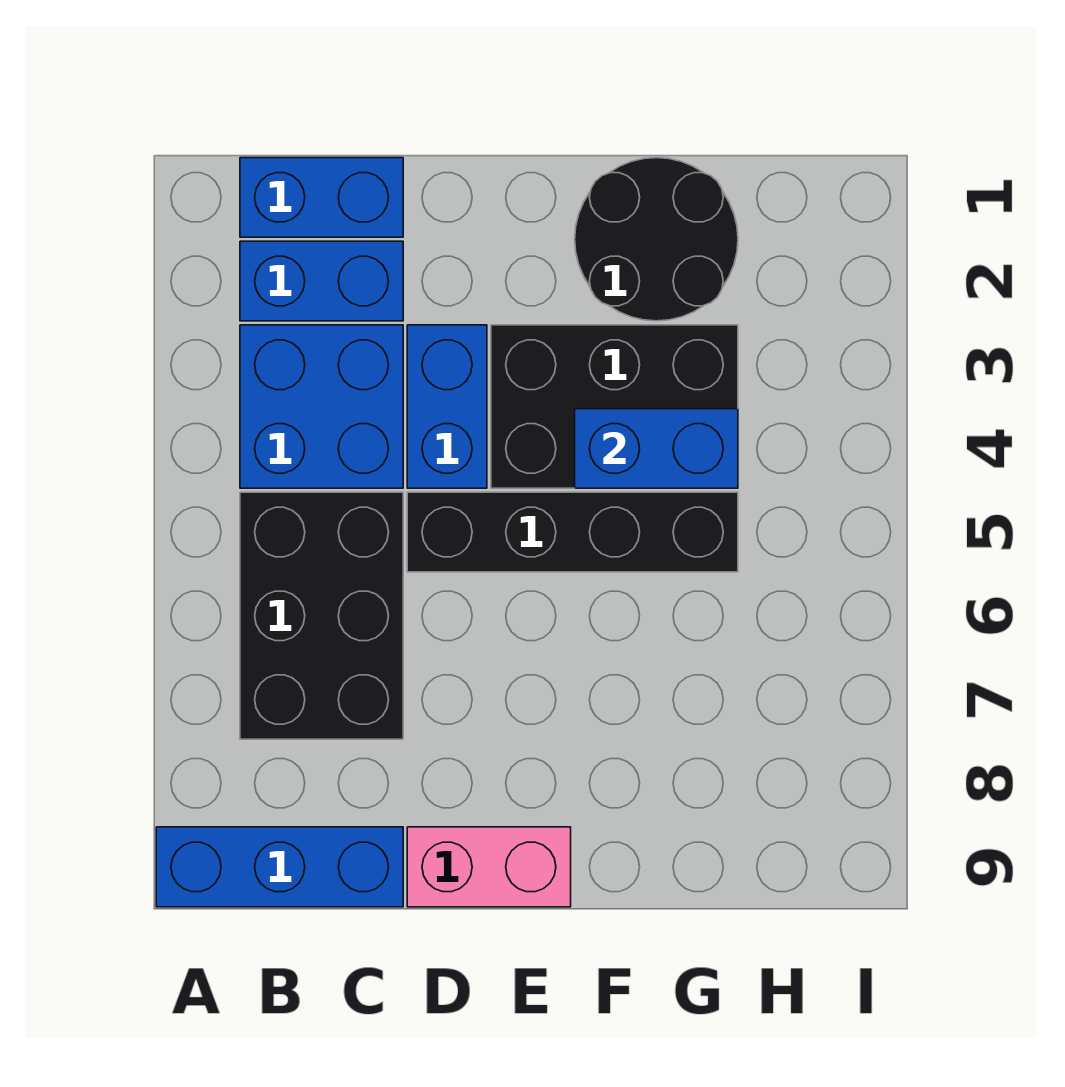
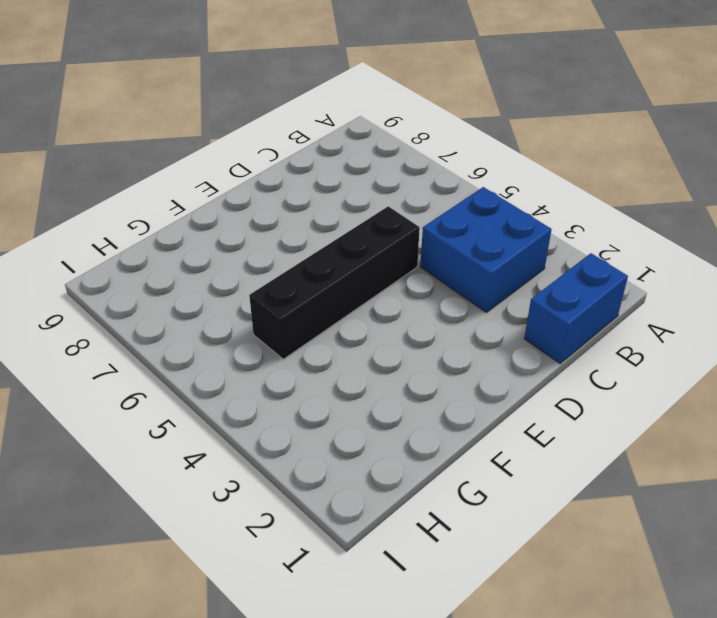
none -> blue brick A9:C9 level 1
none -> blue brick B2:C2 level 1

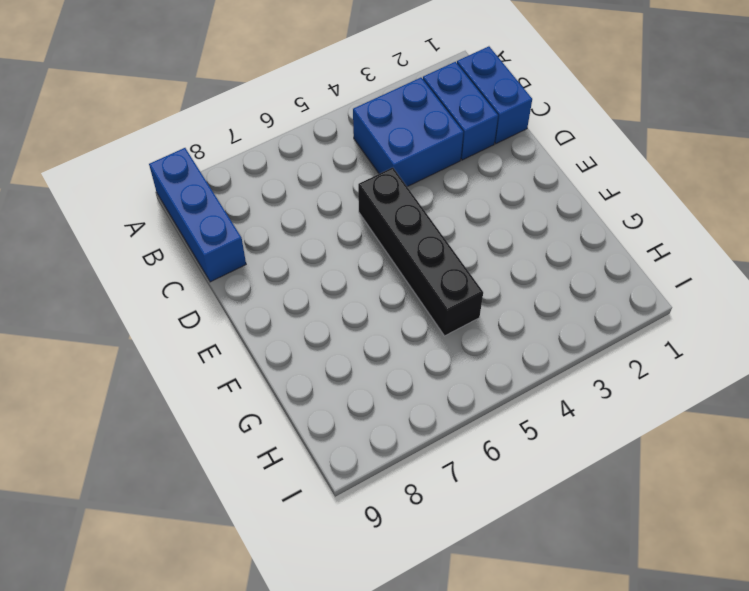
none -> black brick B5:C7 level 1
none -> blue brick D3:D4 level 1

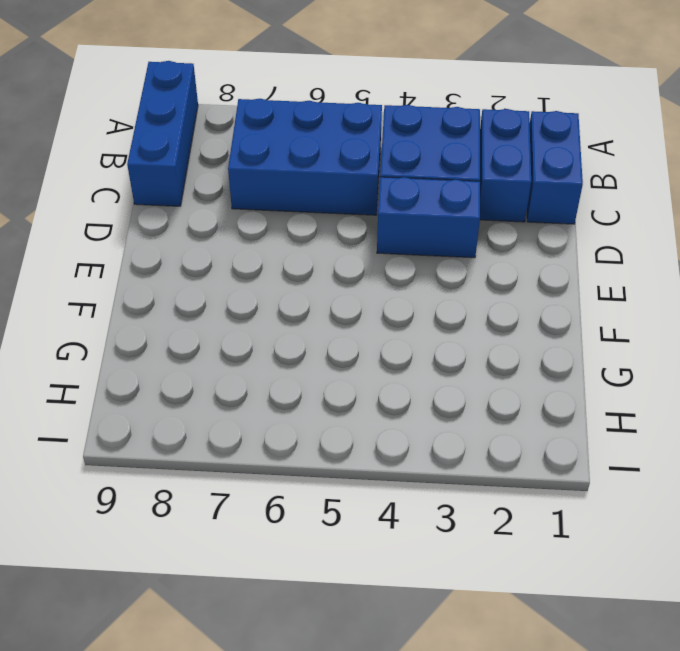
blue brick B5:C7 level 1 -> black brick B5:C7 level 1
none -> black brick D5:G5 level 1
none -> pink brick D9:E9 level 1

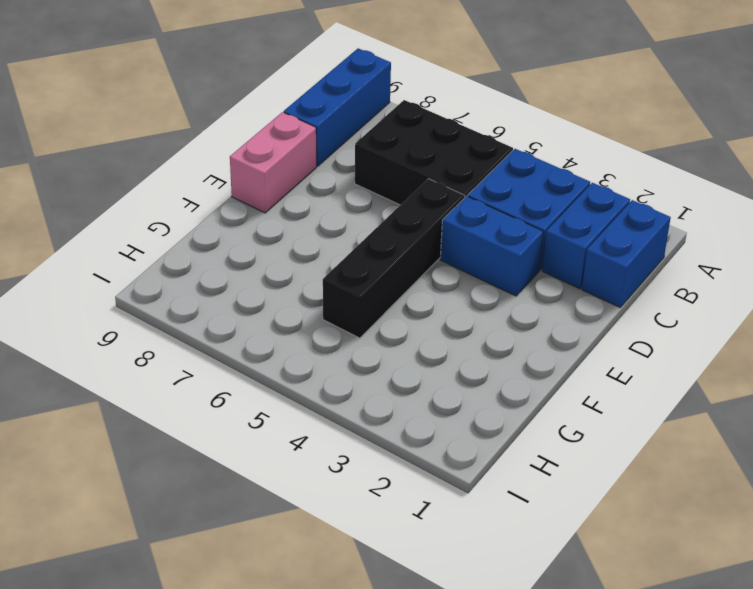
none -> black brick E3:G4 level 1
none -> black round brick F1:G2 level 1

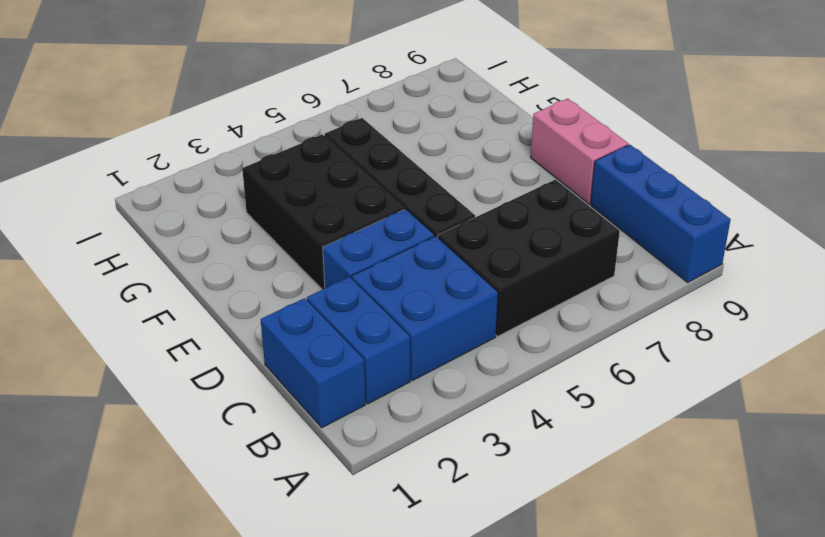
none -> black round brick F1:G2 level 1
none -> blue brick F4:G4 level 2

